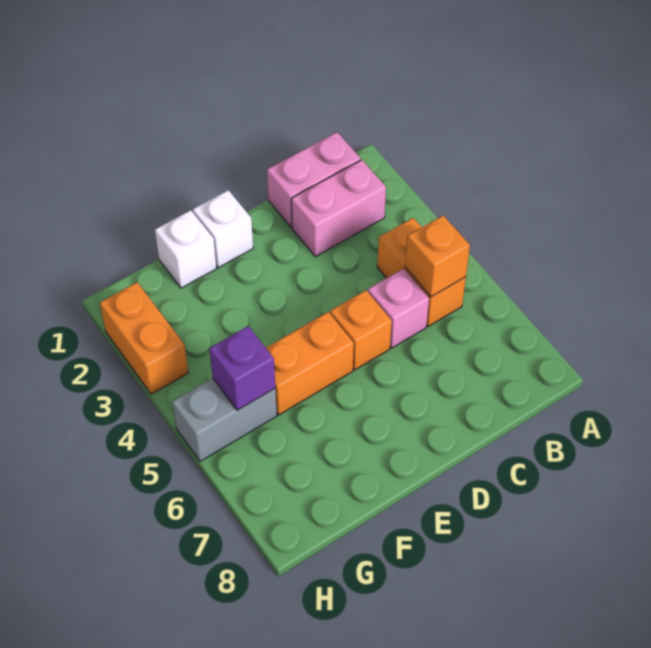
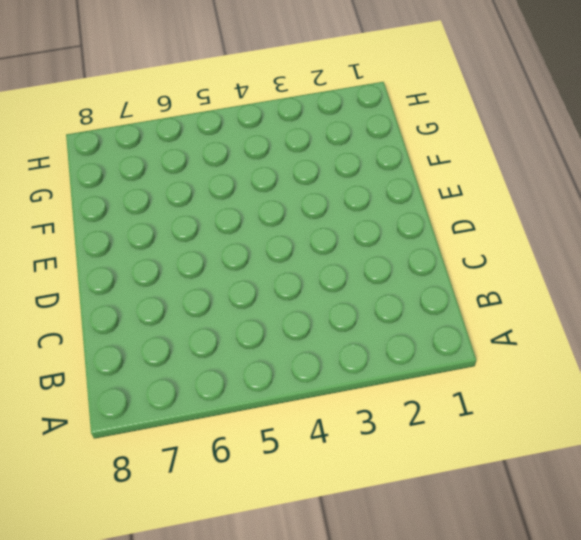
none -> pink brick B1:C1 level 1
none -> pink brick B2:C2 level 1
none -> orange brick B4:B5 level 1

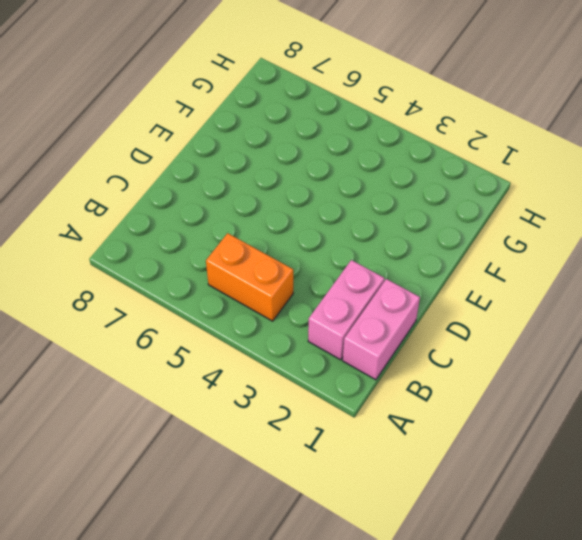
none -> pink brick C5 level 1
none -> orange brick D5 level 1
none -> white brick E1 level 1

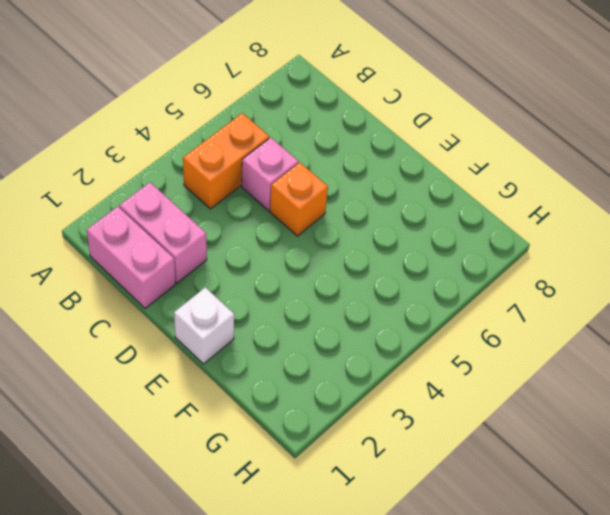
none -> orange brick E5:F5 level 1
none -> white brick F1 level 1
none -> grey brick G5:H5 level 1

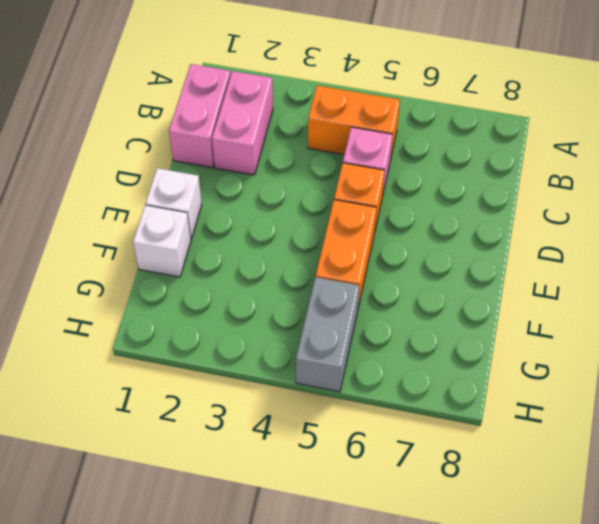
none -> orange brick H2:H3 level 1
none -> orange brick B5 level 2
none -> purple brick G5 level 2

